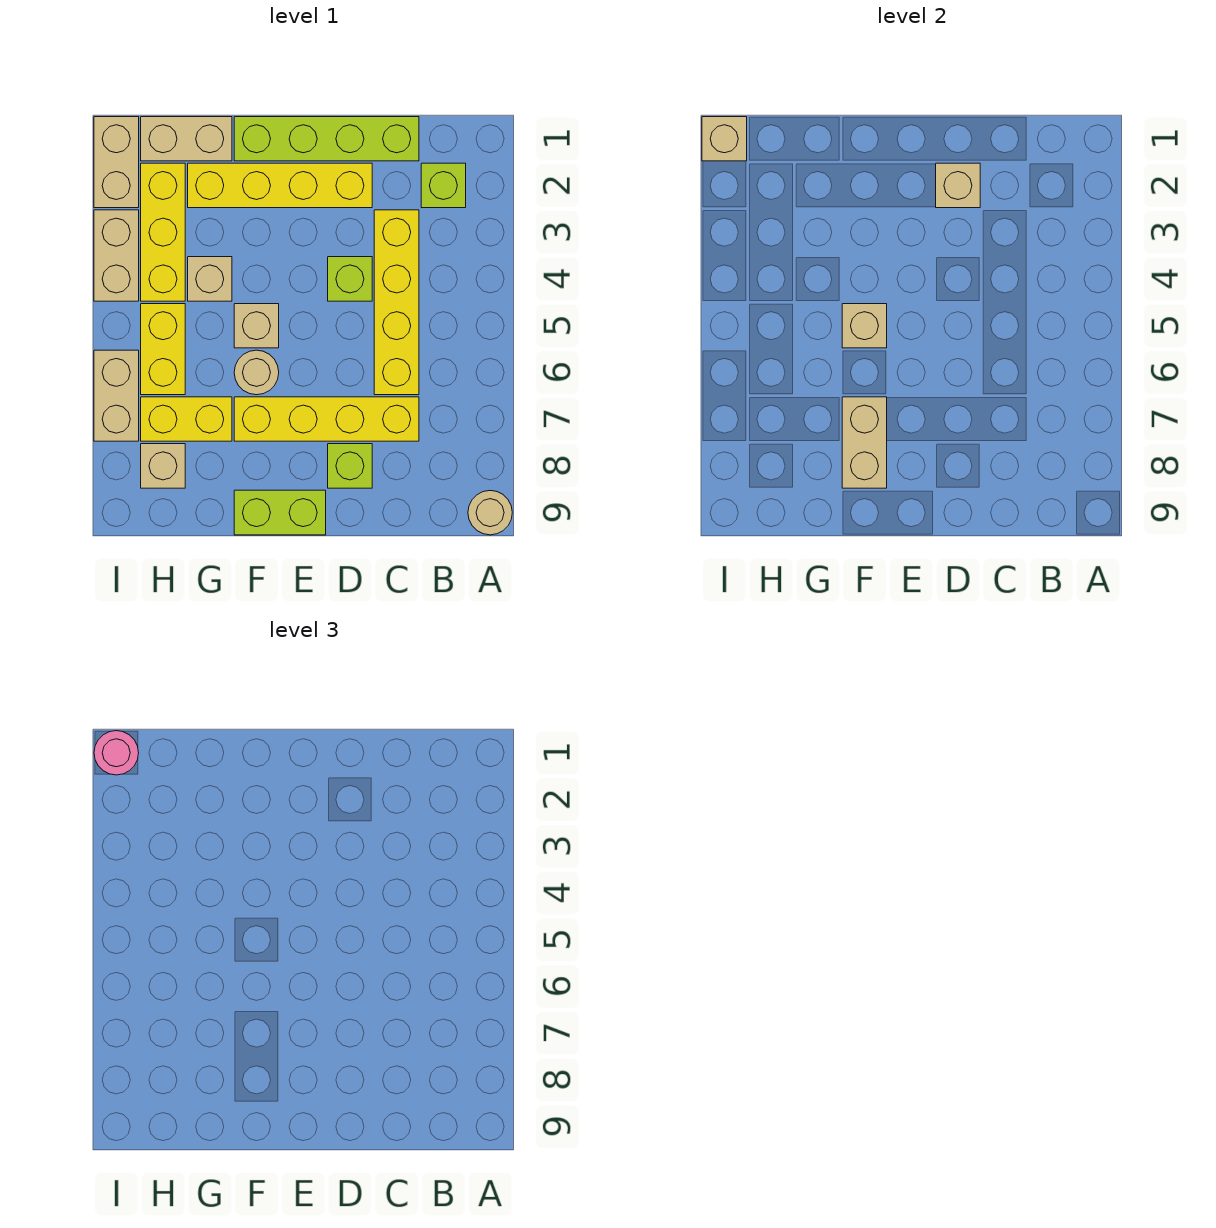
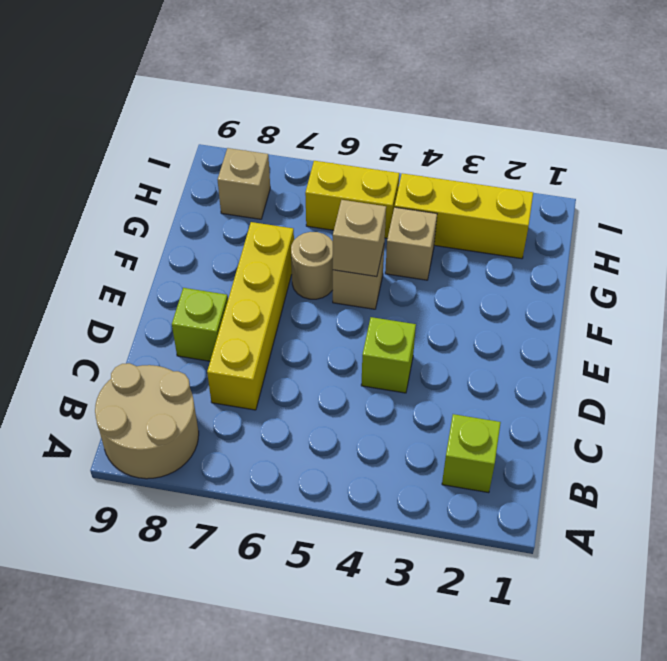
tan round brick A8:B9 level 1 -> tan round brick A9 level 1
none -> lime brick C1:F1 level 1
none -> yellow brick C3:C6 level 1
none -> yellow brick D2:G2 level 1

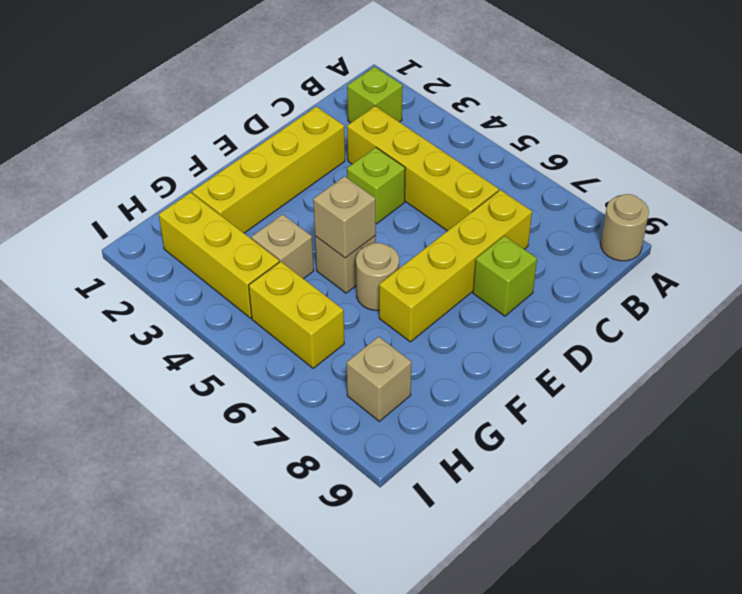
none -> lime brick C1:F1 level 1
none -> lime brick E9:F9 level 1
none -> tan brick G1:H1 level 1

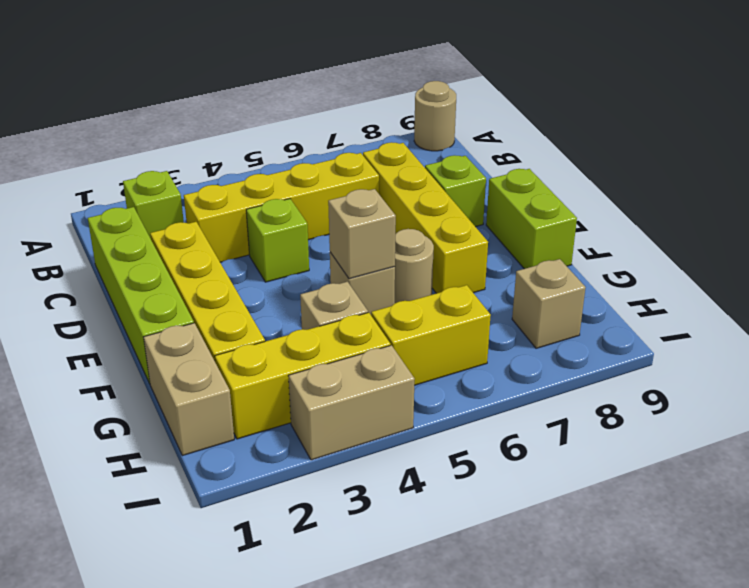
none -> yellow brick G7:H7 level 1
none -> tan brick I1:I2 level 1
none -> tan brick I6:I7 level 1

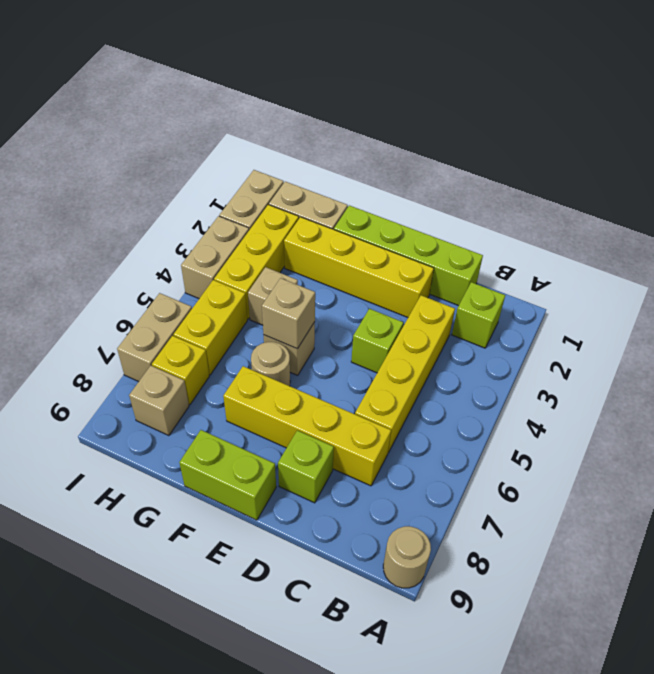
yellow brick H7 level 1 -> yellow brick G7:H7 level 1
none -> tan brick D2 level 2
none -> tan brick F7:F8 level 2
none -> tan brick I1 level 2

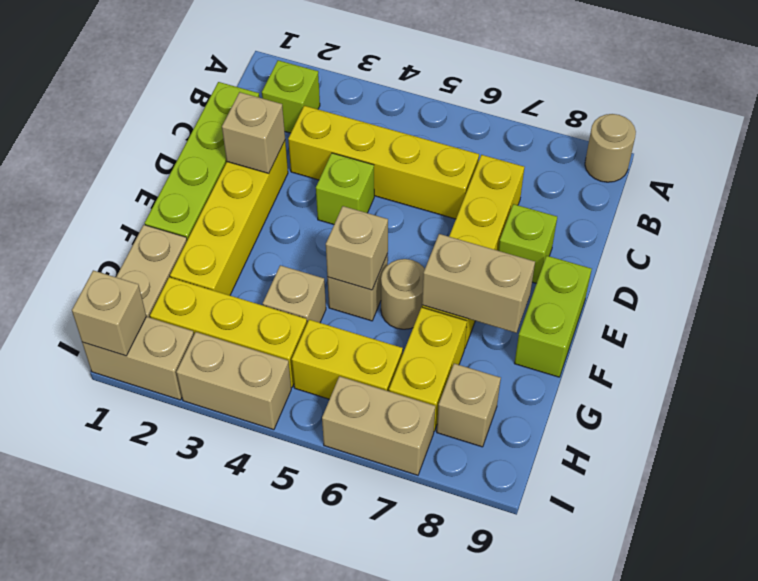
none -> pink round brick I1 level 3

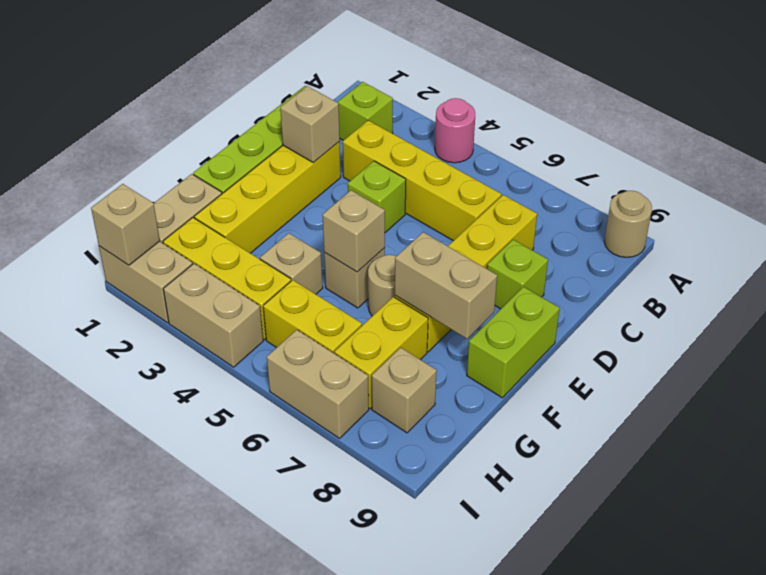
pink round brick A4 level 1 -> pink round brick I1 level 3

